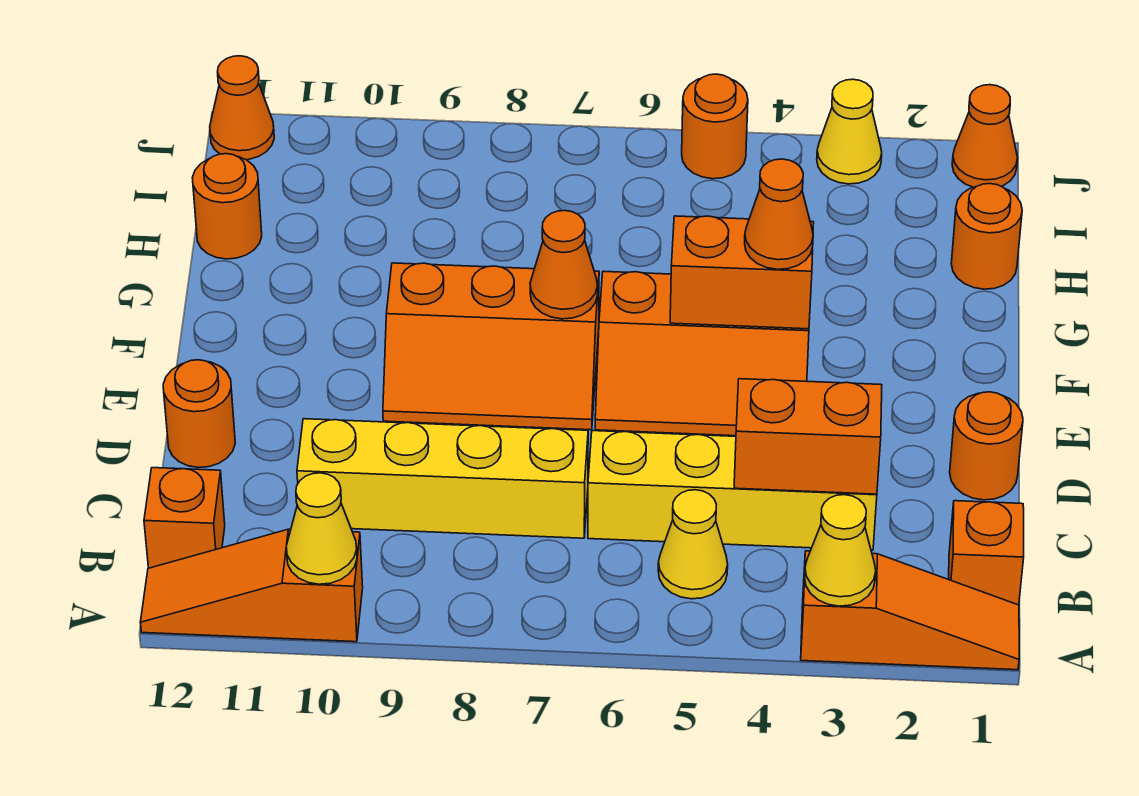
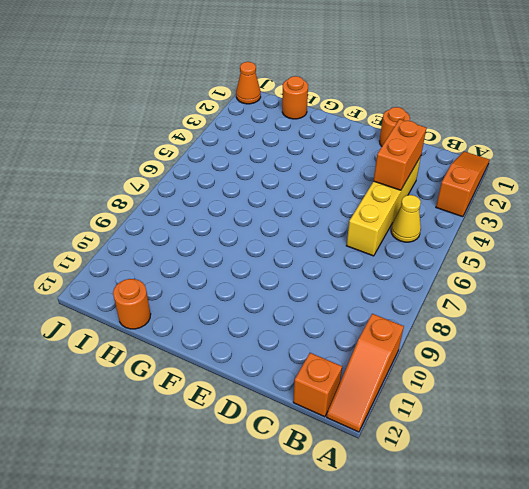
none -> orange brick B1 level 1
none -> yellow brick C7:C10 level 1
none -> orange round brick D12 level 1

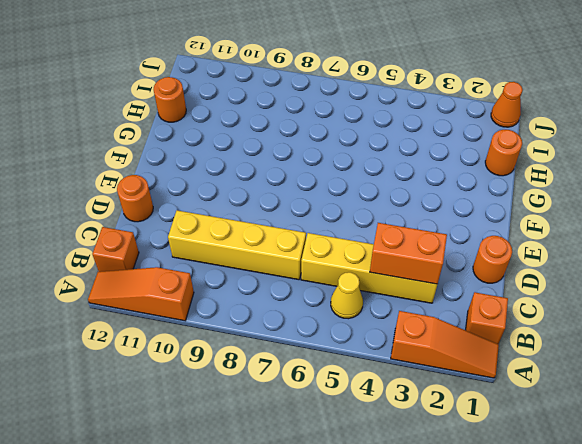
none -> orange slope E4:F6 level 1 top F
none -> orange slope E7:F9 level 1 top F
none -> yellow cone J3 level 1

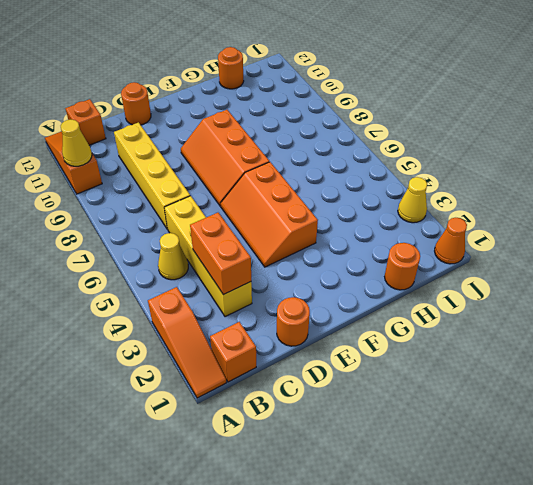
none -> orange round brick J5 level 1
none -> orange cone J12 level 1
none -> yellow cone A3 level 2

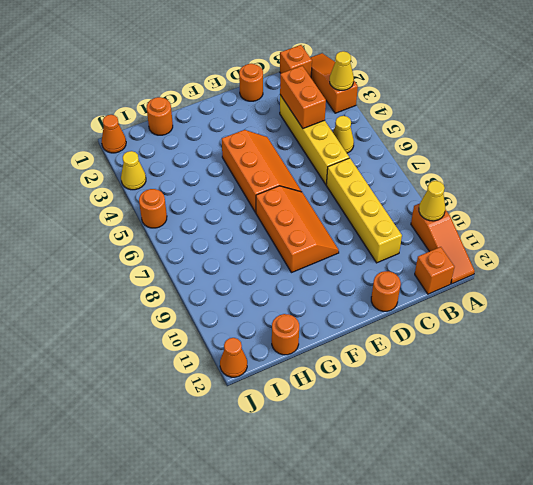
none -> orange brick F4:F5 level 2
none -> orange cone F7 level 2
none -> orange cone F4 level 3

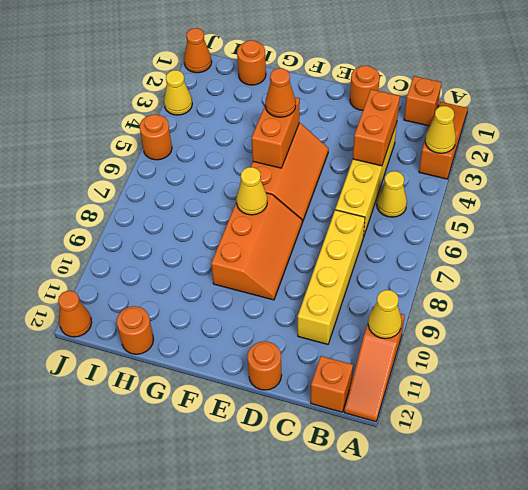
yellow cone F7 level 2 -> orange cone F7 level 2

